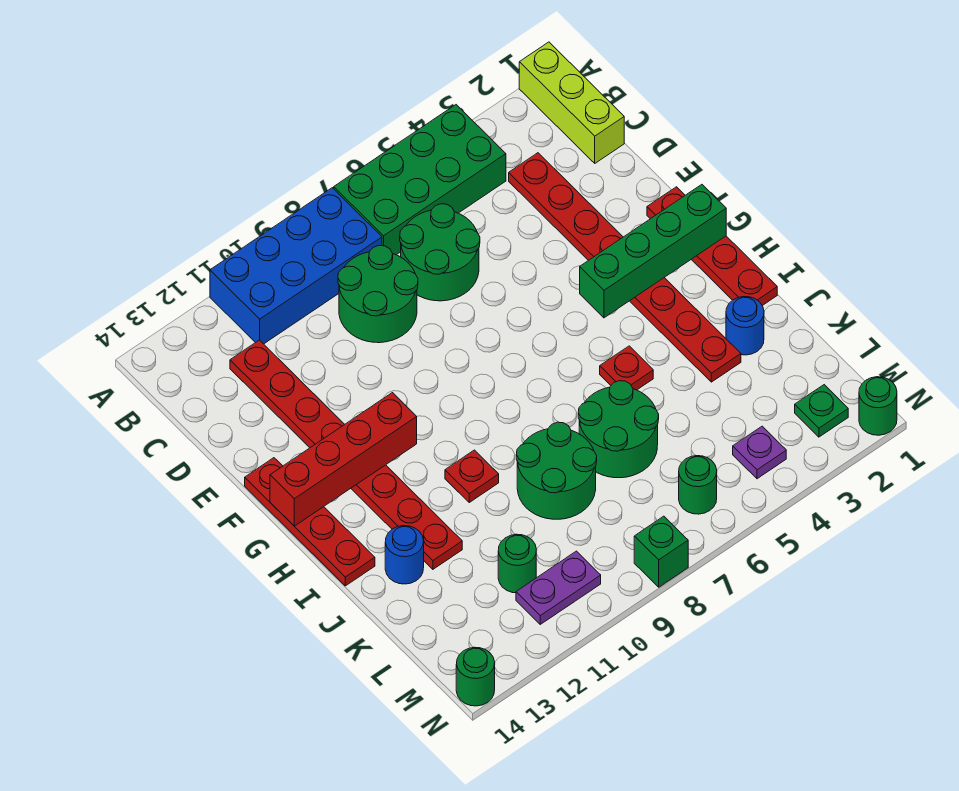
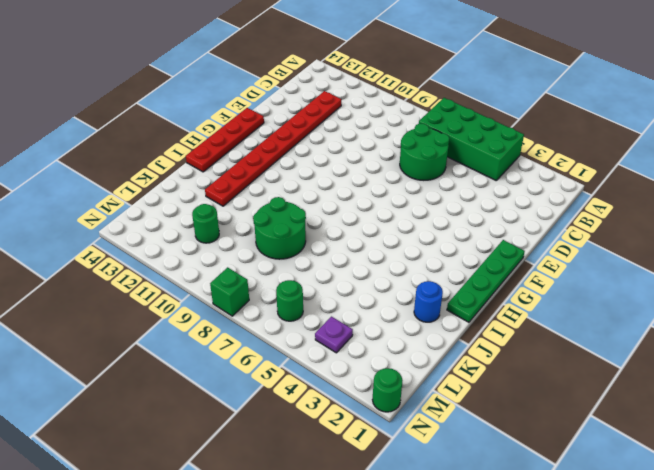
green plate F1:I1 level 1 -> red plate F1:I1 level 1
none -> lime brick A1:C1 level 1
none -> blue brick A8:B11 level 1
none -> red plate C3:J3 level 1

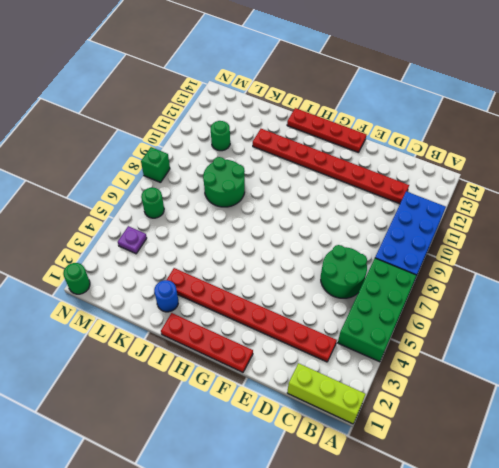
none -> green round brick C8:D9 level 1
none -> red plate I5 level 1
none -> red plate I10 level 1

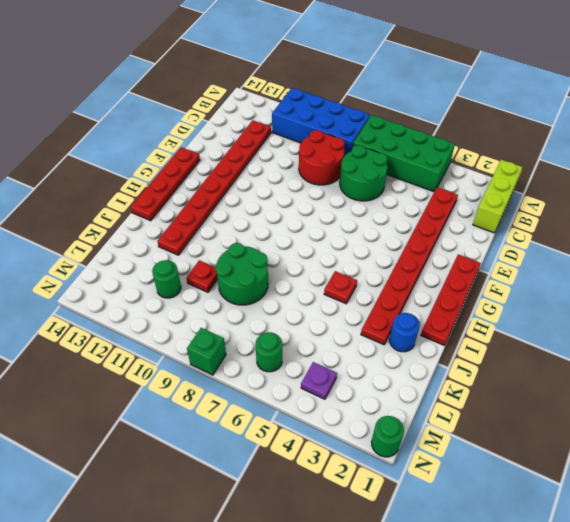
red round brick C8:D9 level 1 -> green round brick C8:D9 level 1
red plate K10 level 1 -> red plate I10 level 1
none -> green round brick J6:K7 level 1
none -> blue round brick J13 level 1
none -> green plate M2 level 1

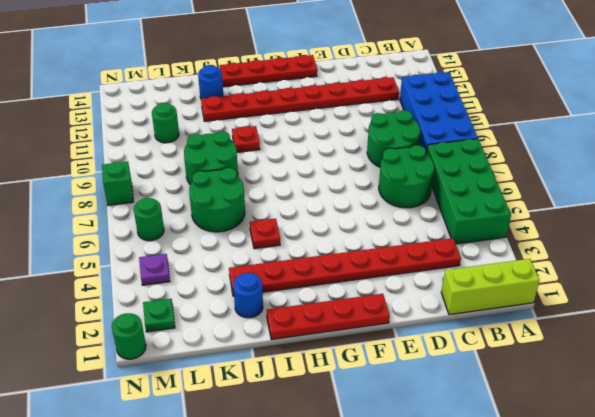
none -> purple plate M10:M11 level 1
none -> green round brick N14 level 1
none -> green brick G1:G4 level 2

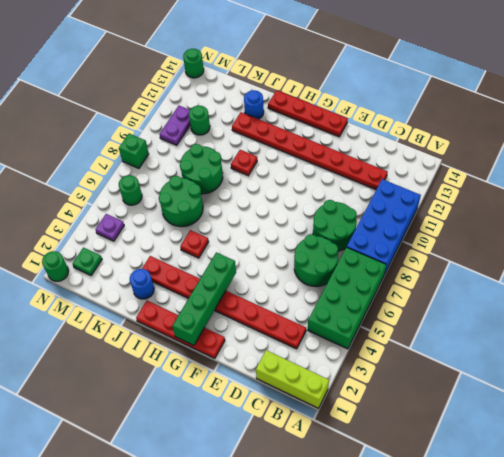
none -> red brick G11:G14 level 2

